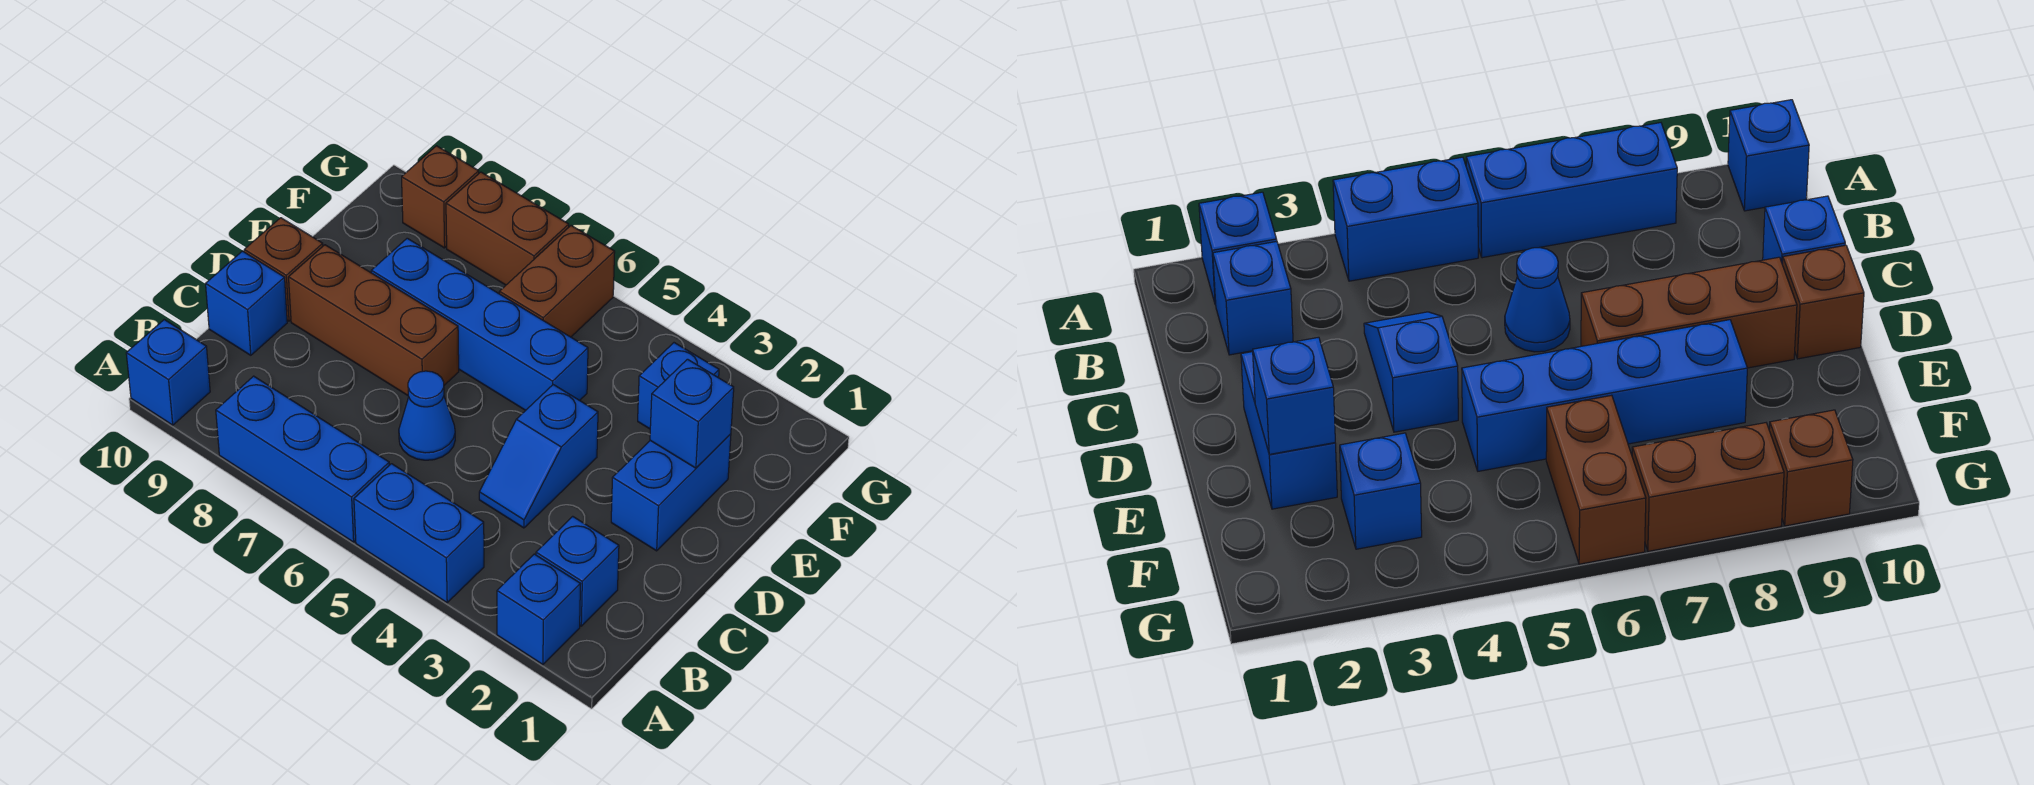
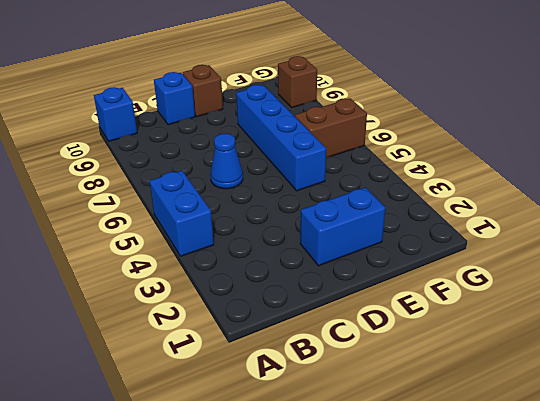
none -> blue brick A2 level 1
none -> blue brick A6:A8 level 1
none -> blue brick B2 level 1

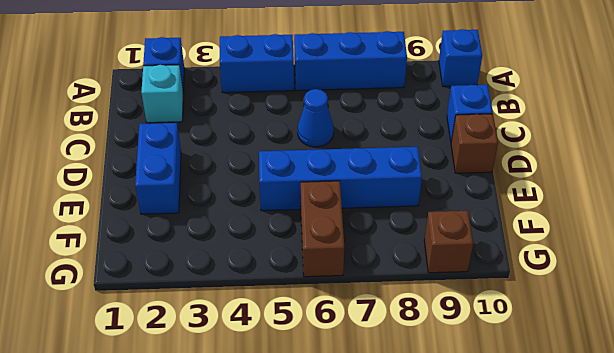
cyan brick B2 level 1 -> blue brick B2 level 1
none -> blue slope C4:D4 level 1 top D
none -> brown brick D7:D9 level 1
none -> blue brick F3 level 1

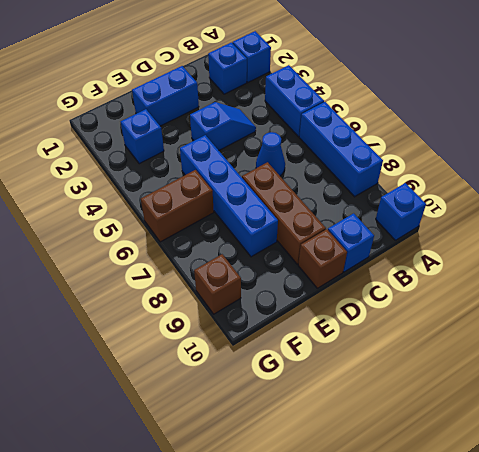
none -> brown brick G7:G8 level 1
none -> blue brick E2 level 2

